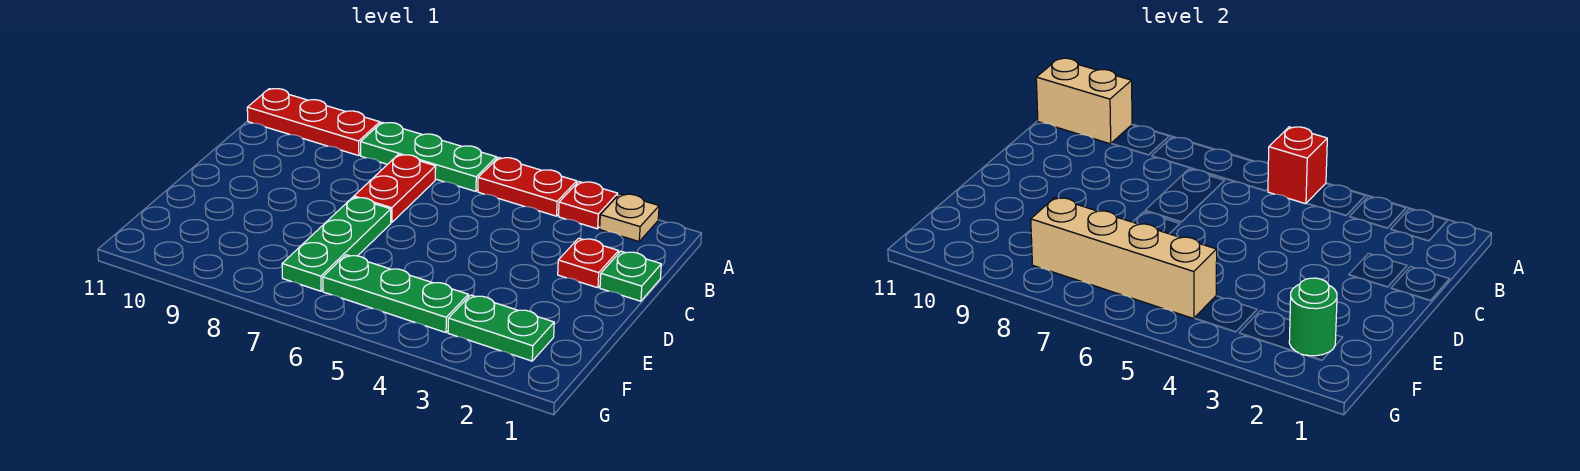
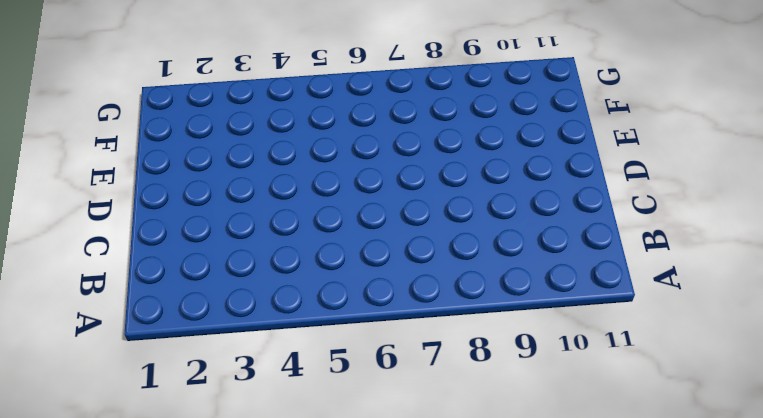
none -> tan plate A2 level 1
none -> red plate A3 level 1
none -> red plate A4:A5 level 1

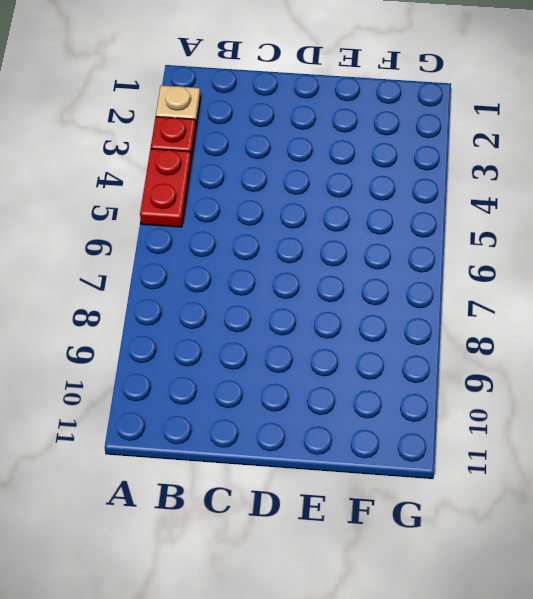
none -> green plate A6:A8 level 1
none -> red plate A9:A11 level 1
none -> red plate B7:C7 level 1

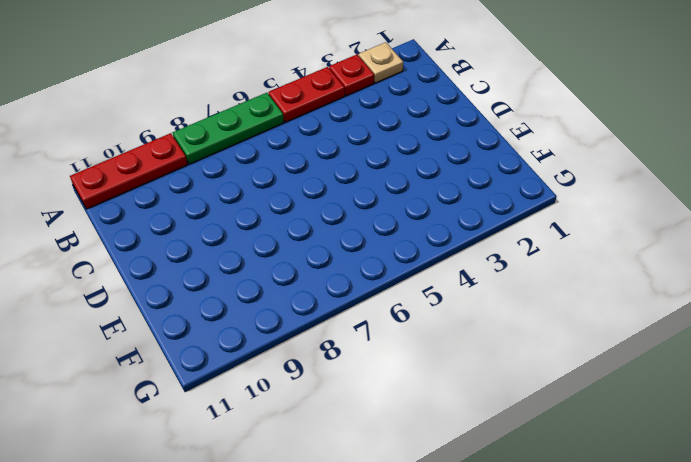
none -> red plate B7:C7 level 1
none -> green plate C1 level 1
none -> red plate C2 level 1

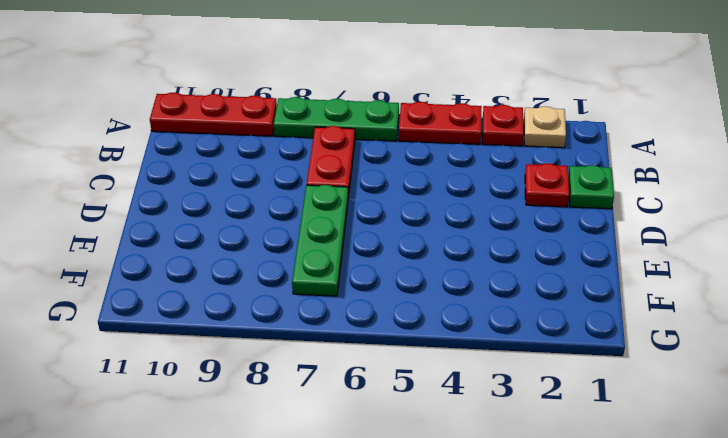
none -> green plate F2:F3 level 1
none -> green plate F4:F6 level 1
none -> red brick A5 level 2

